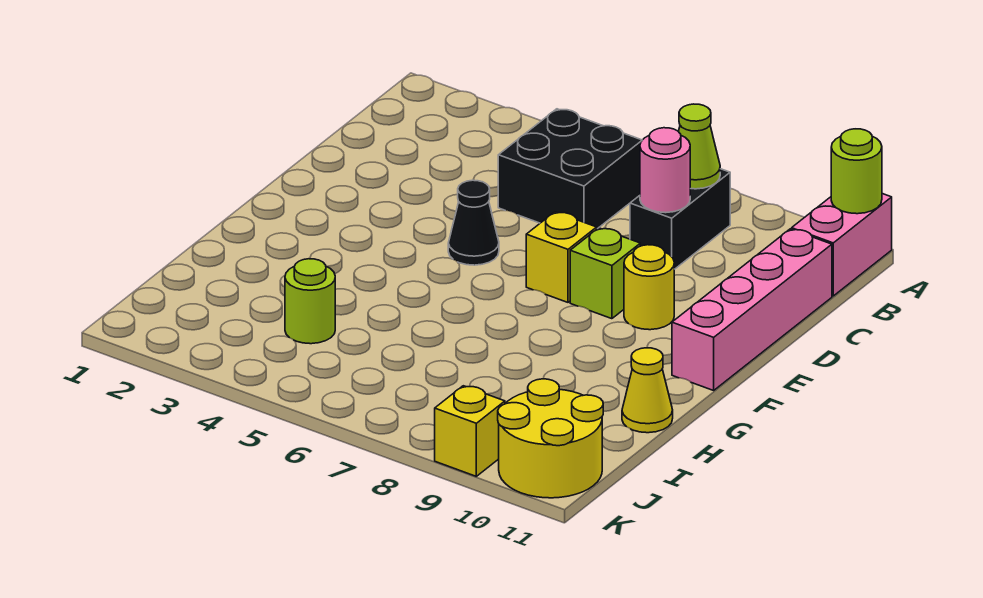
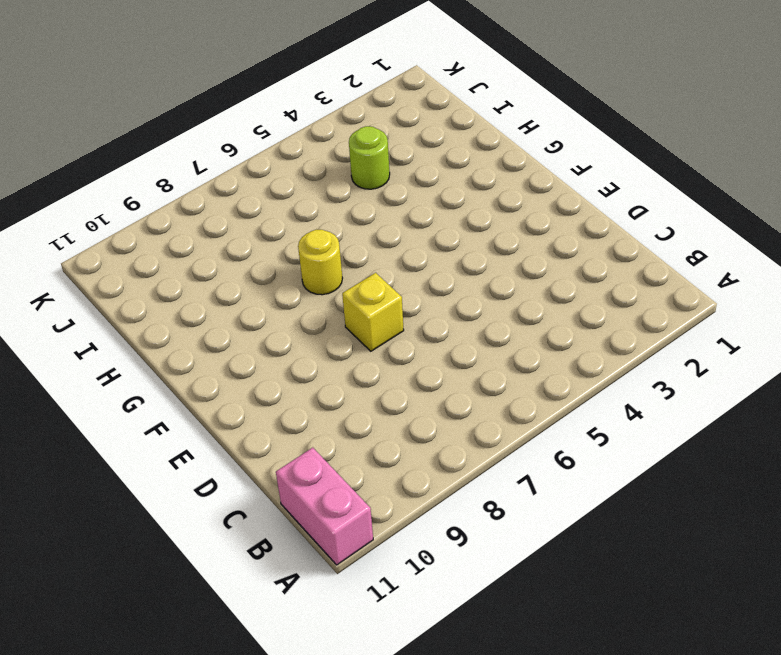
yellow round brick G7 level 1 -> yellow round brick E9 level 1
none -> black brick B5:C6 level 1
none -> black brick B8:C8 level 1
none -> pink brick C11:F11 level 1

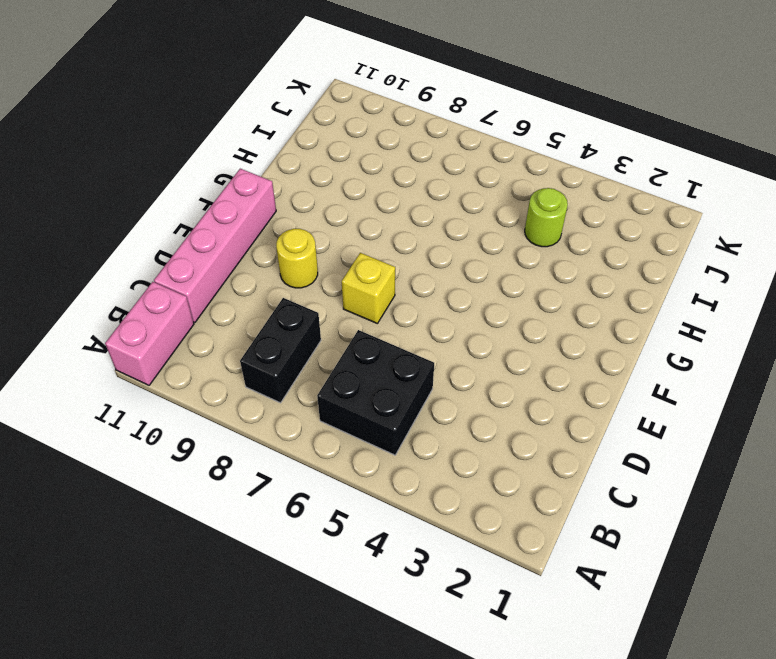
none -> black cone E5 level 1
none -> lime brick E8 level 1
none -> yellow cone H11 level 1

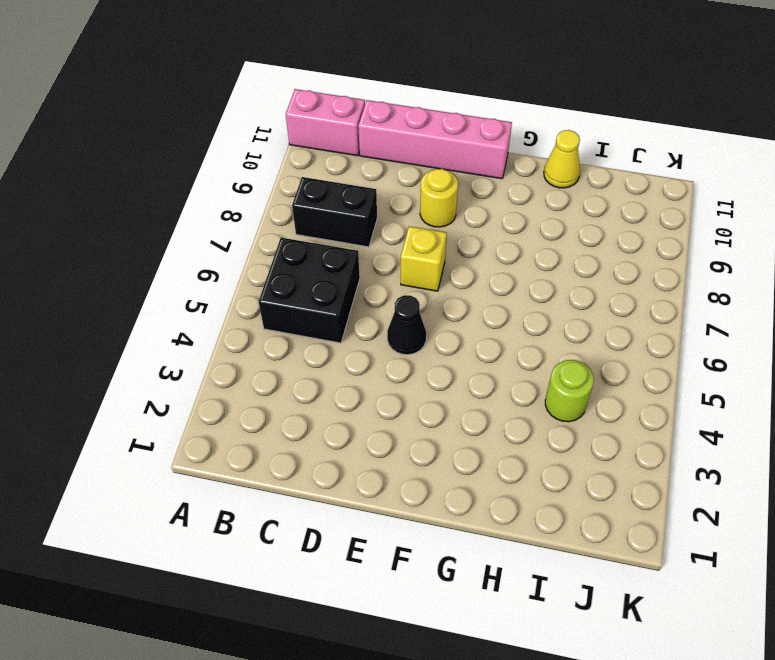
none -> lime brick E8 level 1
none -> yellow round brick J10:K11 level 1
none -> yellow brick K9 level 1

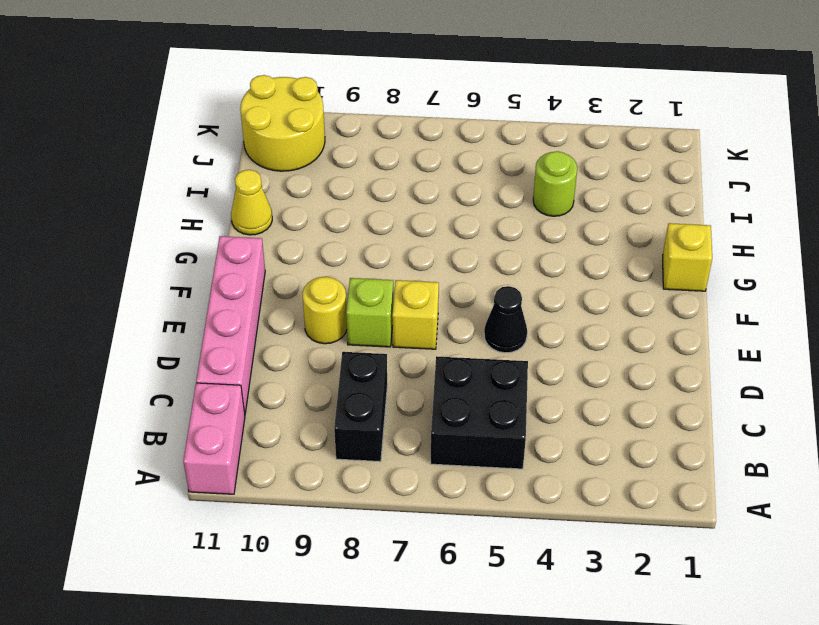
yellow brick G1 level 1 -> yellow brick K9 level 1
none -> lime round brick A11 level 2
none -> lime cone B8 level 2
none -> pink round brick C8 level 2

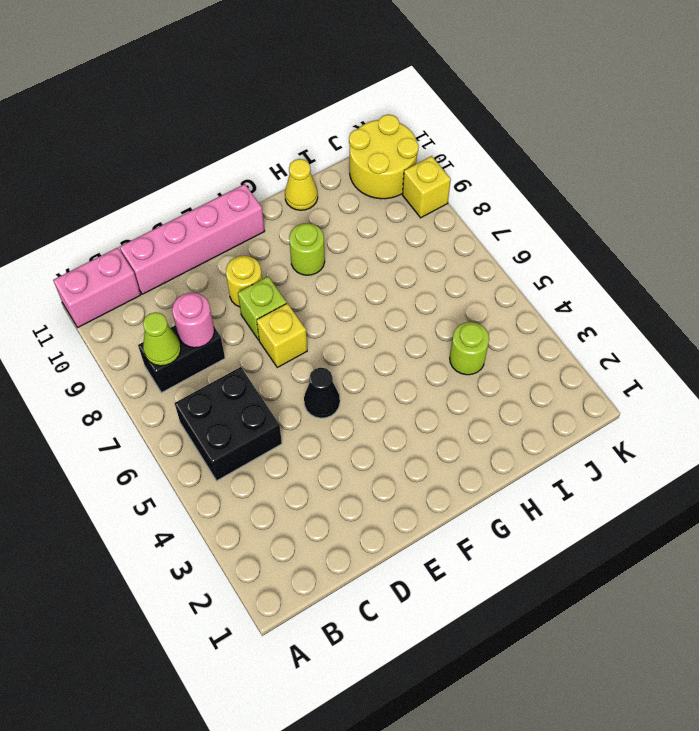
lime round brick G9 level 1 -> lime round brick A11 level 2

